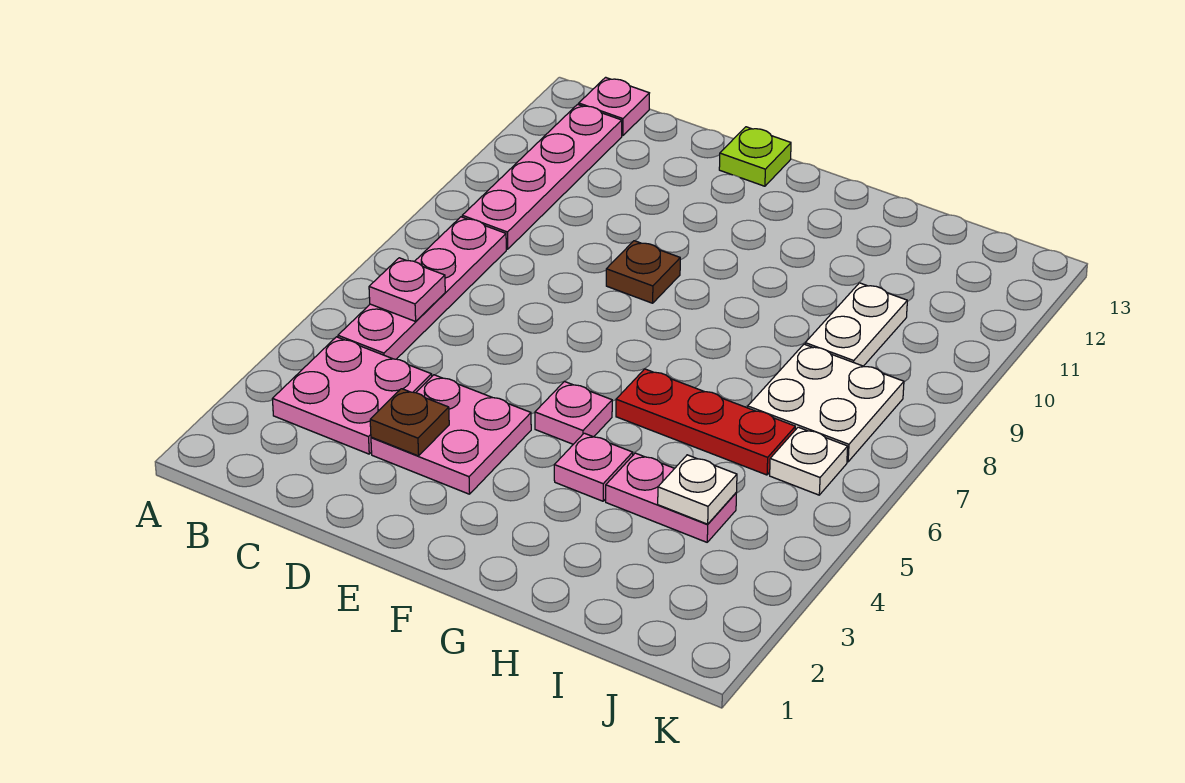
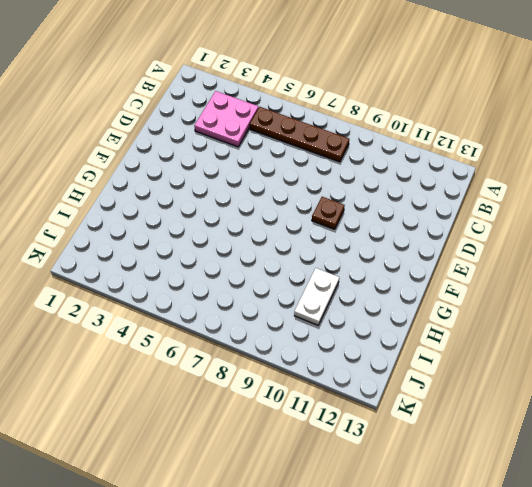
brown plate B5:B8 level 1 -> pink plate B5:B8 level 1
white plate H10:I10 level 1 -> white plate I9:I10 level 1
none -> pink plate B9:B12 level 1
none -> pink plate B13 level 1
none -> pink plate D3:E4 level 1

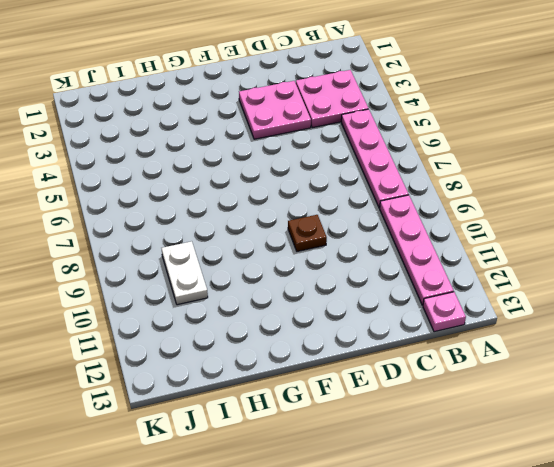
none -> lime plate E13 level 1
none -> pink plate F5 level 1
none -> pink plate G4 level 1

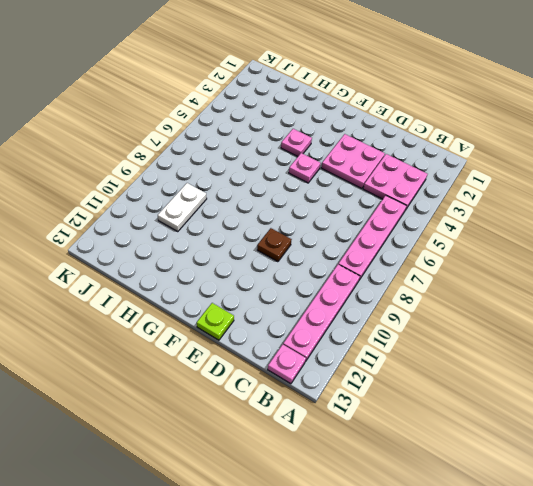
none -> red plate G6:I6 level 1
none -> pink plate H4:I4 level 1
none -> white plate I7:J8 level 1

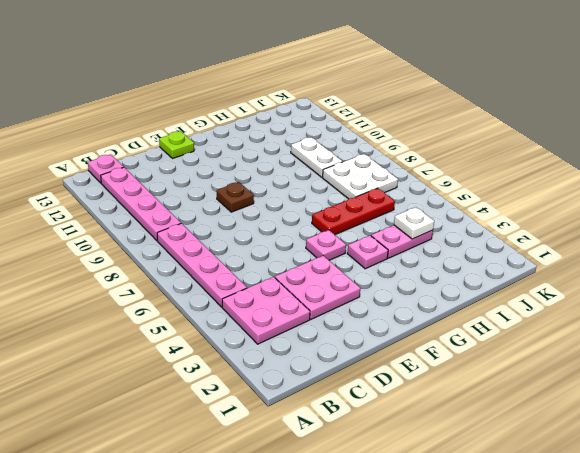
none -> white plate J6 level 1
none -> pink plate B6 level 2
none -> brown plate D3 level 2

